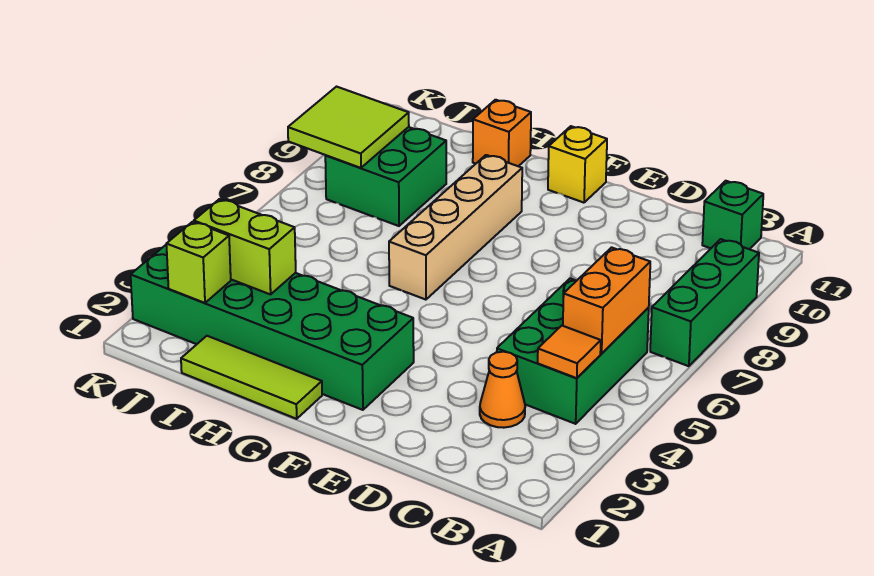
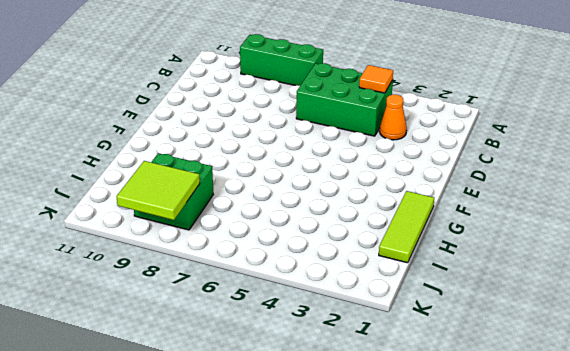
none -> green brick B11 level 1
none -> green brick F2:K3 level 1
none -> yellow brick F11 level 1

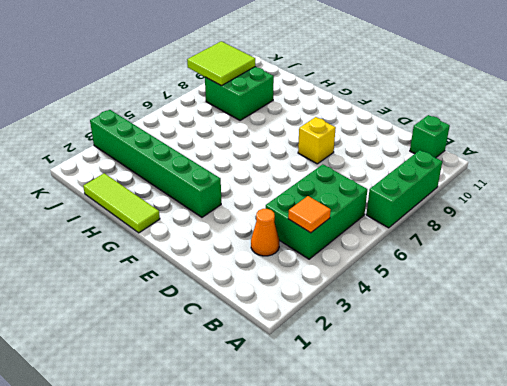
yellow brick E8 level 1 -> yellow brick F11 level 1
green brick F3:K3 level 1 -> green brick F2:K3 level 1
none -> tan brick G6:G9 level 1
none -> orange brick H11 level 1
none -> orange brick B5:B6 level 2

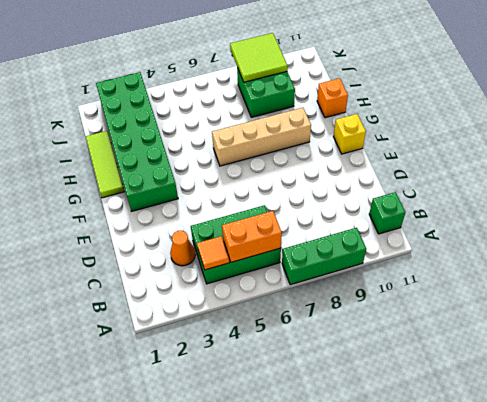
none -> lime brick I3:J3 level 2
none -> lime brick J2 level 2

